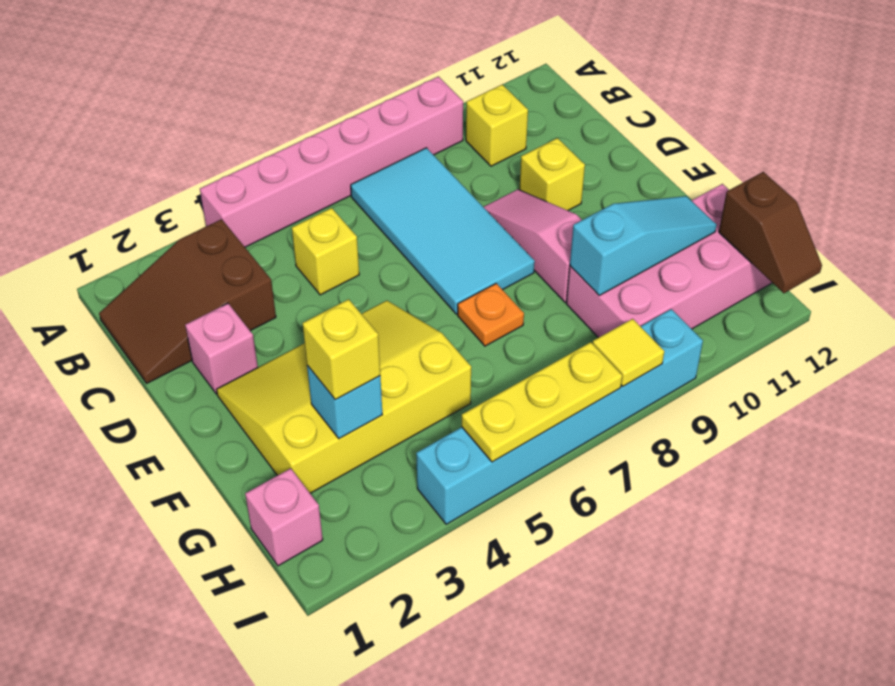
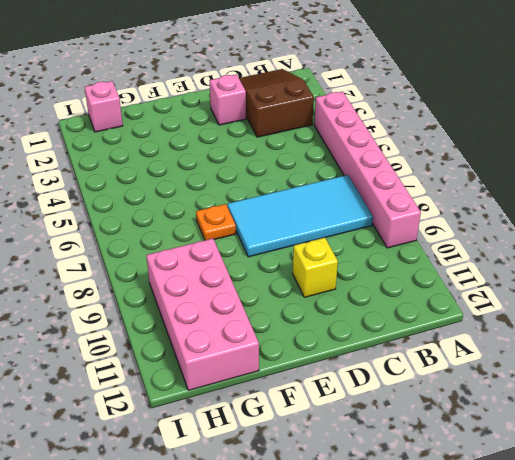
none -> yellow brick B10 level 1
none -> yellow brick C5 level 1
none -> pink slope D9:F9 level 1 top F

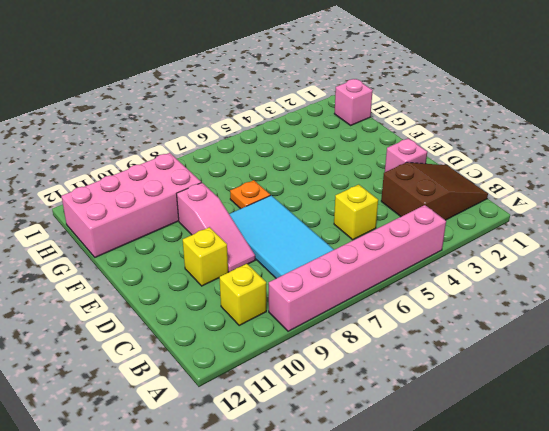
none -> yellow slope E2:G5 level 1 top G
none -> cyan brick I4:I9 level 1
none -> cyan brick G3 level 2

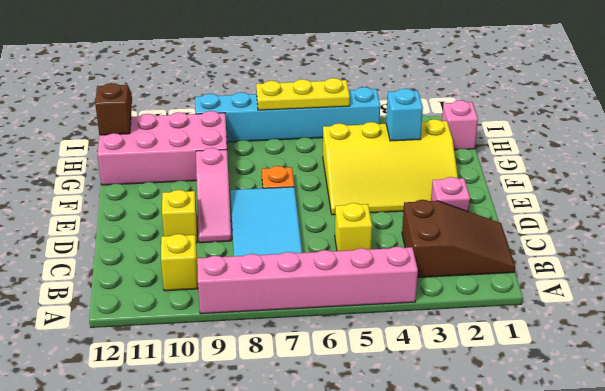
none -> cyan slope G9:G11 level 2 top 9
none -> yellow tile I8 level 2
none -> yellow brick G3 level 3

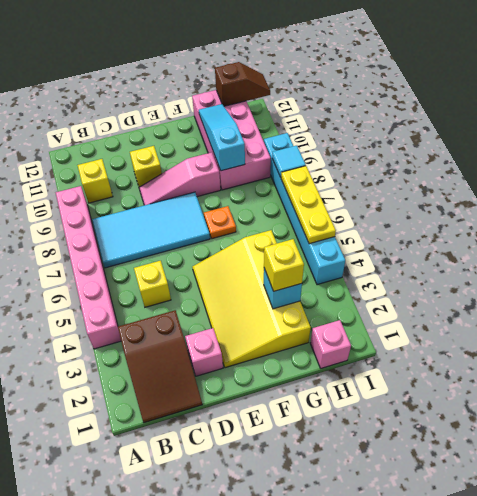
cyan tile I8 level 2 -> yellow tile I8 level 2

